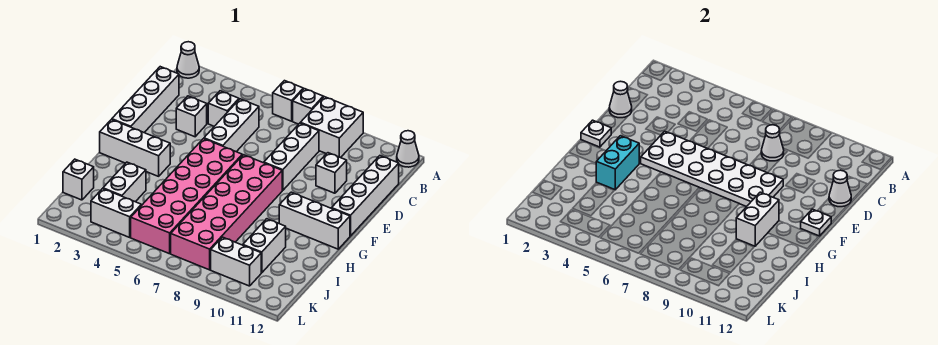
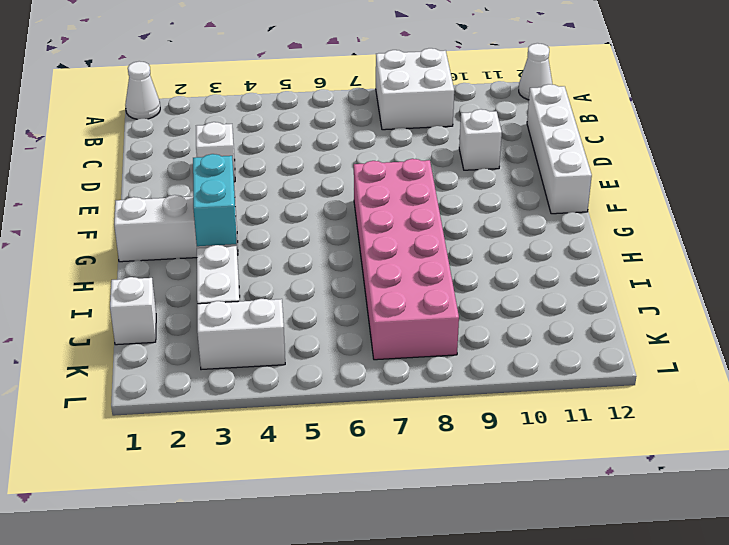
none -> white brick A6 level 1
none -> white brick A7 level 1
none -> white brick C1:F1 level 1

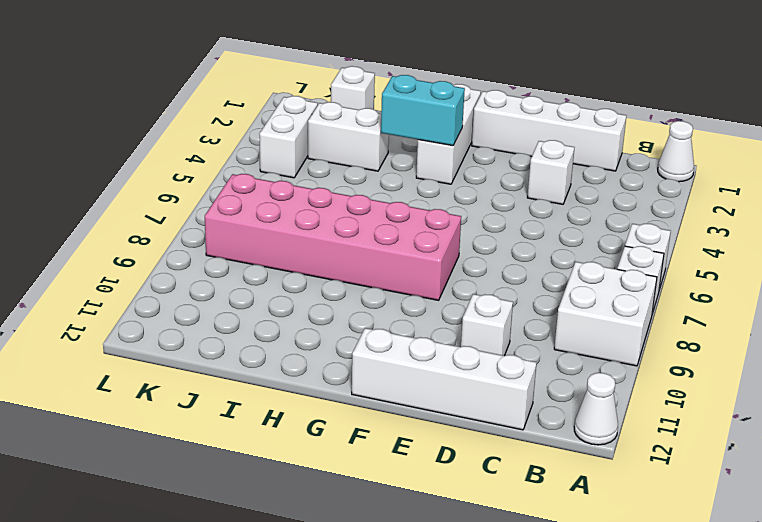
none -> white brick C4 level 1
none -> white brick C5:E5 level 1
none -> white brick C8:E8 level 1

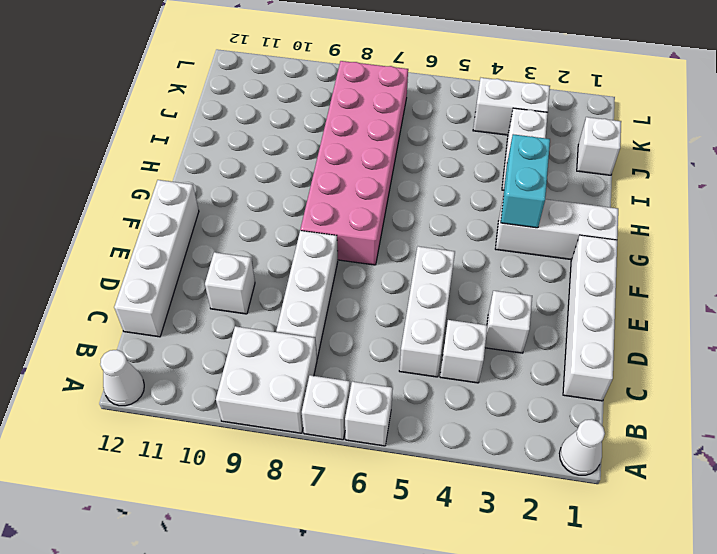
none -> pink brick F5:K6 level 1
none -> white brick G10:G12 level 1
none -> white brick I10:J10 level 1

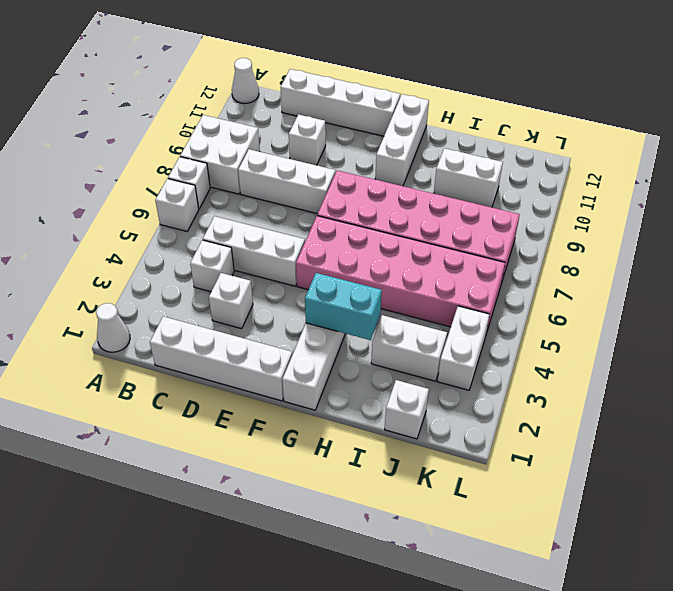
none -> white brick K9:K10 level 1
none -> white cone C8 level 2
none -> white cone D1 level 2

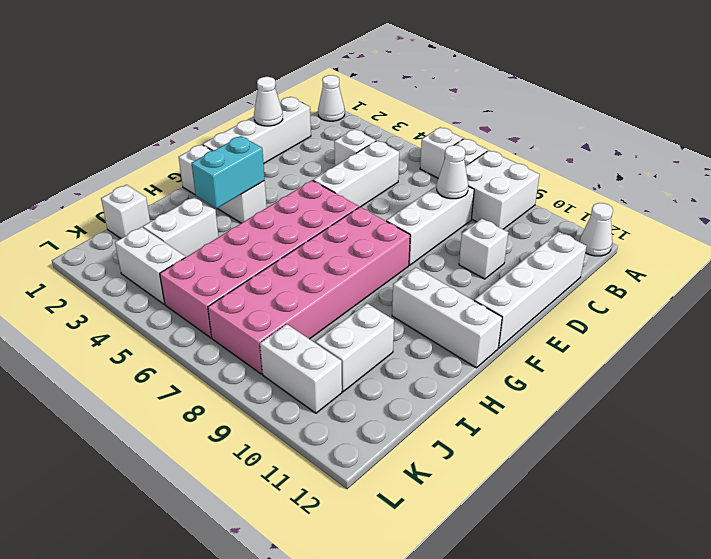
none -> white brick D3 level 1
none -> white cone D12 level 2
none -> white plate E4:F9 level 2

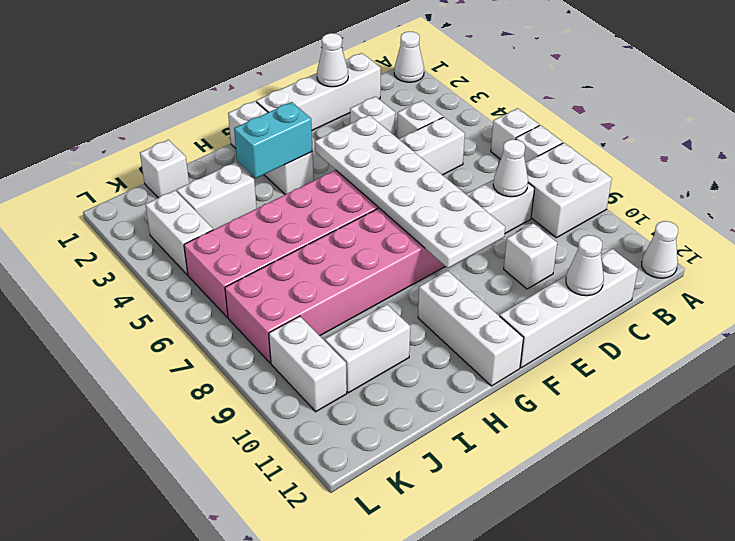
none -> white plate F1 level 2
none -> white plate F12 level 2
none -> white brick G10:H10 level 2

